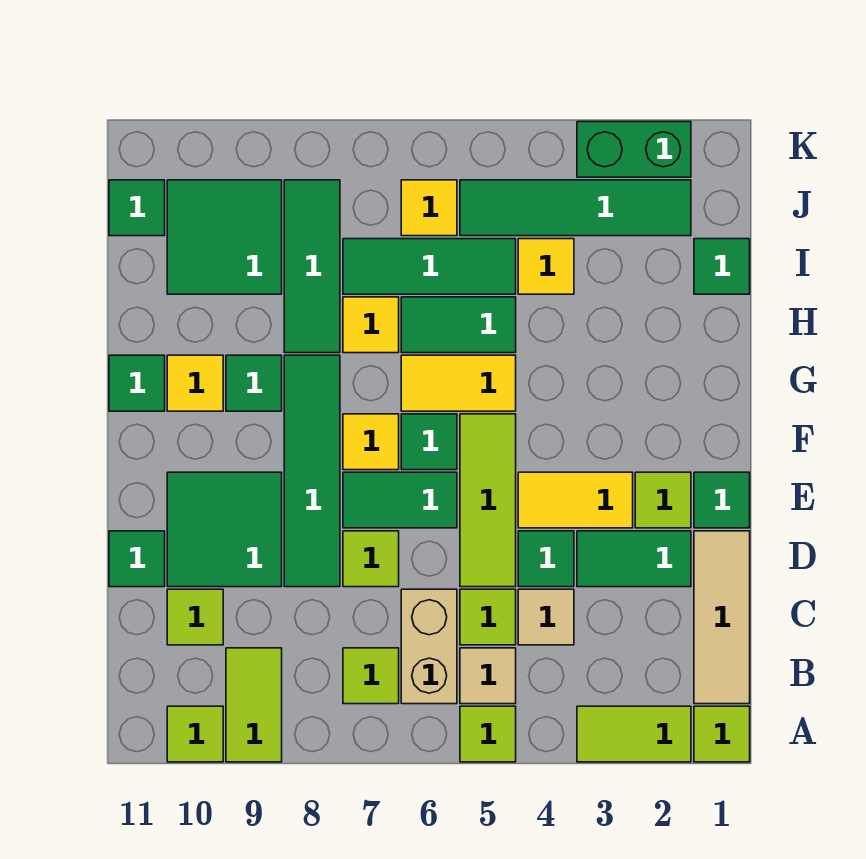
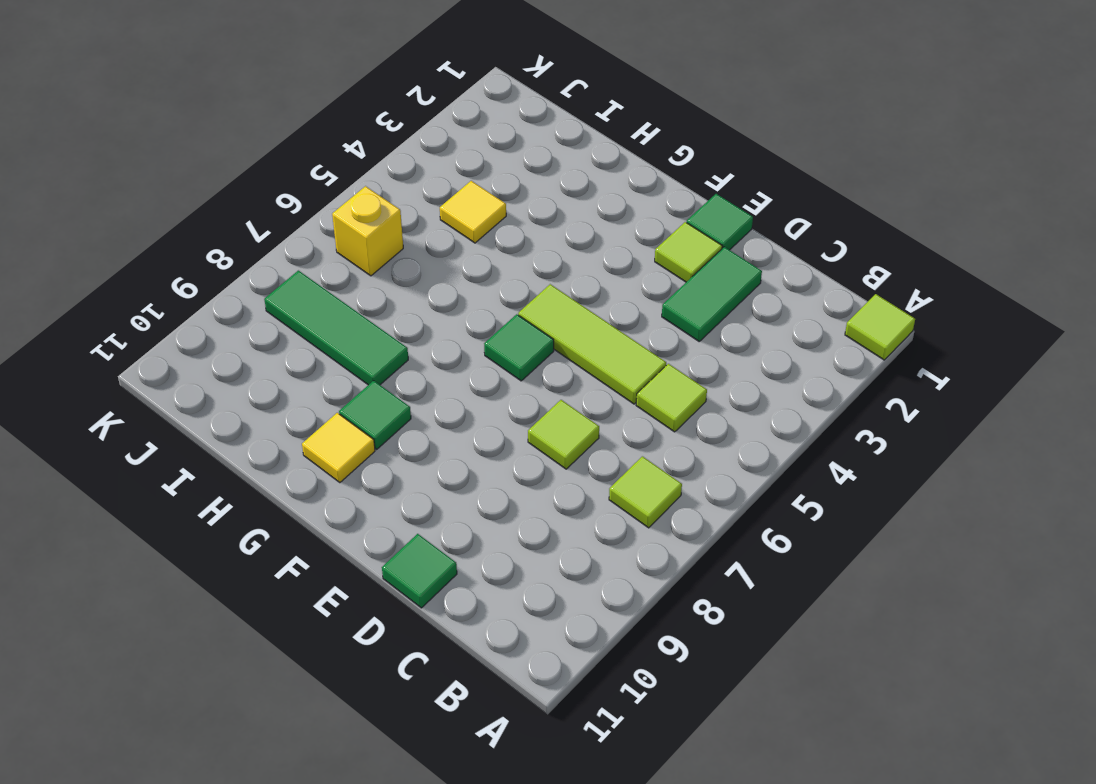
yellow brick J6 level 1 -> yellow tile J6 level 1
none -> lime tile A2:A3 level 1
none -> lime tile A5 level 1
none -> lime tile A9:B9 level 1
none -> lime tile A10 level 1

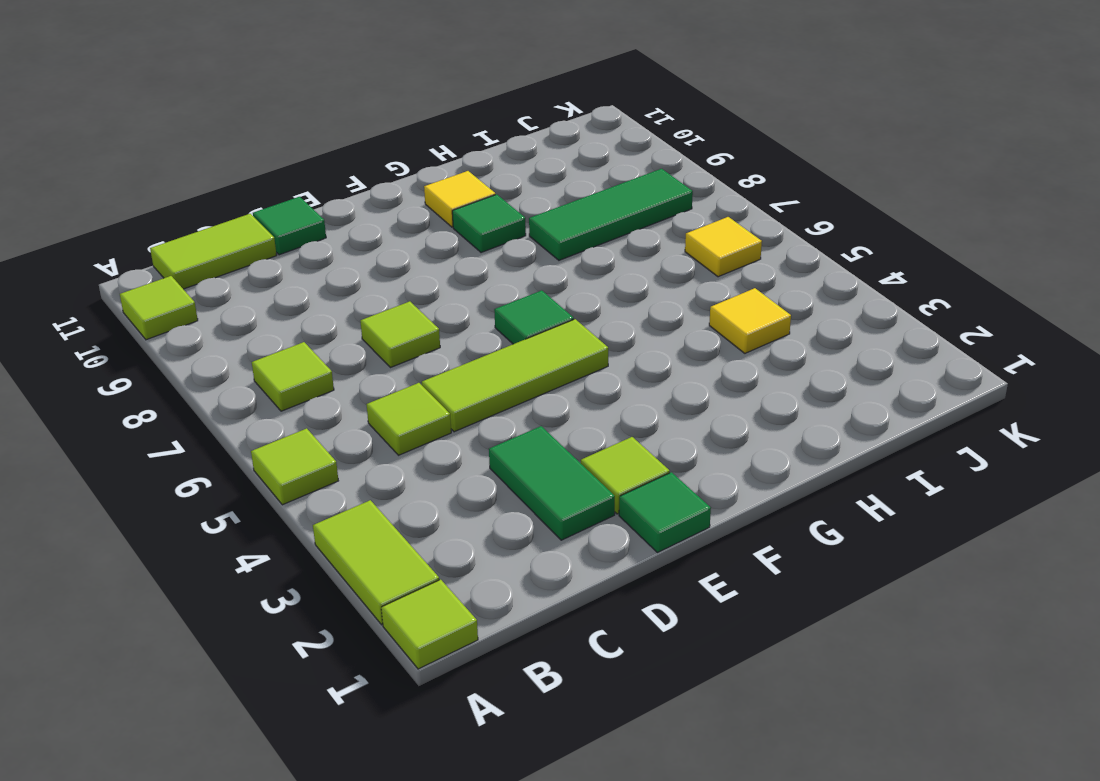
lime tile B11:C11 level 1 -> lime tile A9:B9 level 1
none -> tan tile B1:D1 level 1
none -> tan tile B5 level 1
none -> tan brick B6:C6 level 1
none -> tan tile C4 level 1

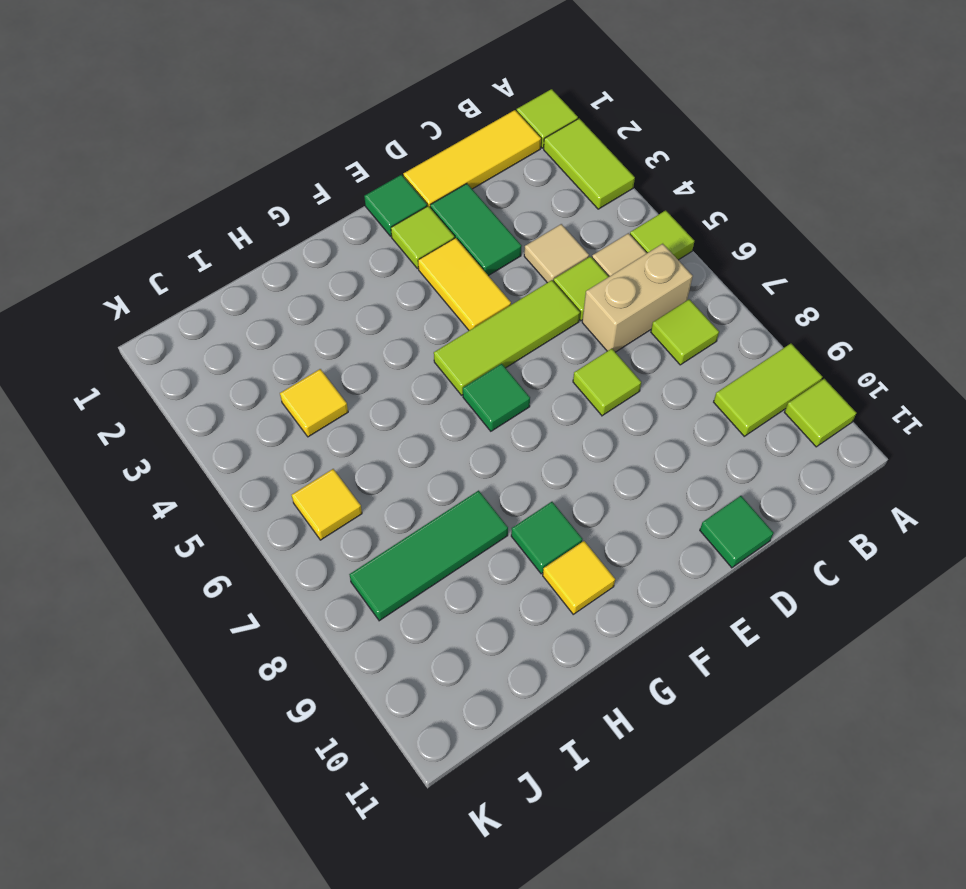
yellow tile B1:D1 level 1 -> tan tile B1:D1 level 1
none -> lime tile C10 level 1
none -> green tile D4 level 1
none -> green tile D8:G8 level 1
none -> green tile D9:E10 level 1

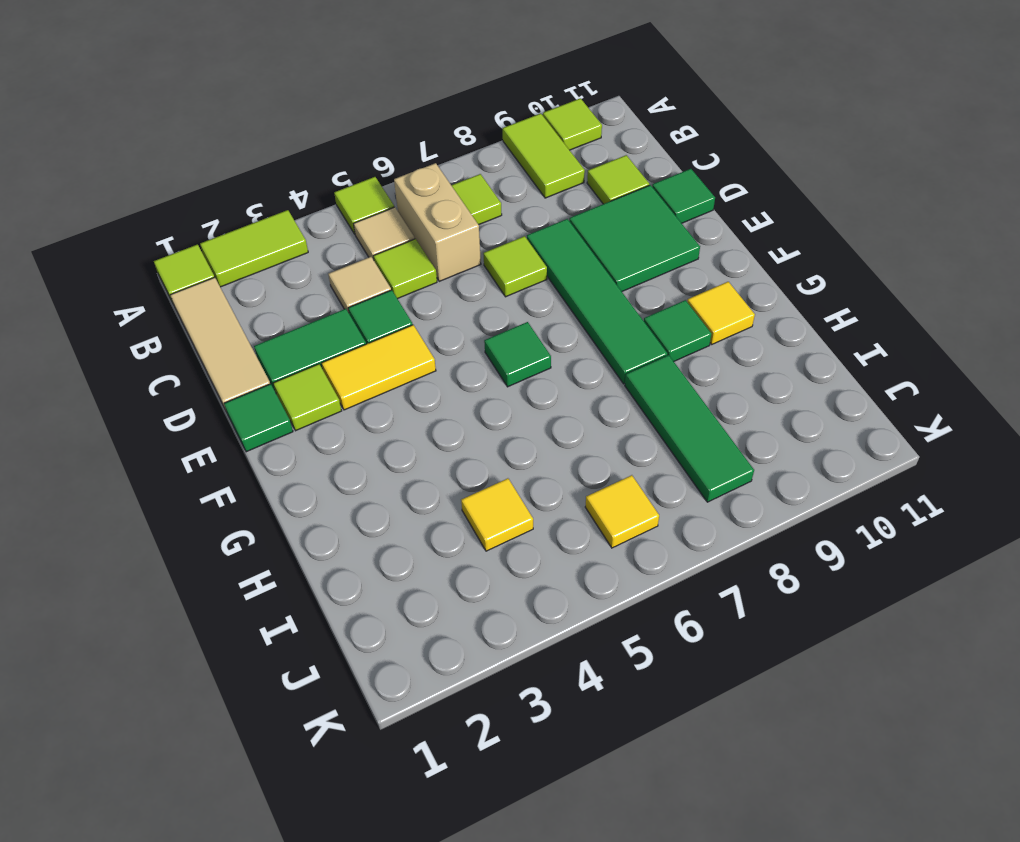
none -> lime tile D5:F5 level 1
none -> green tile E6:E7 level 1
none -> yellow tile F7 level 1
none -> yellow tile G5:G6 level 1

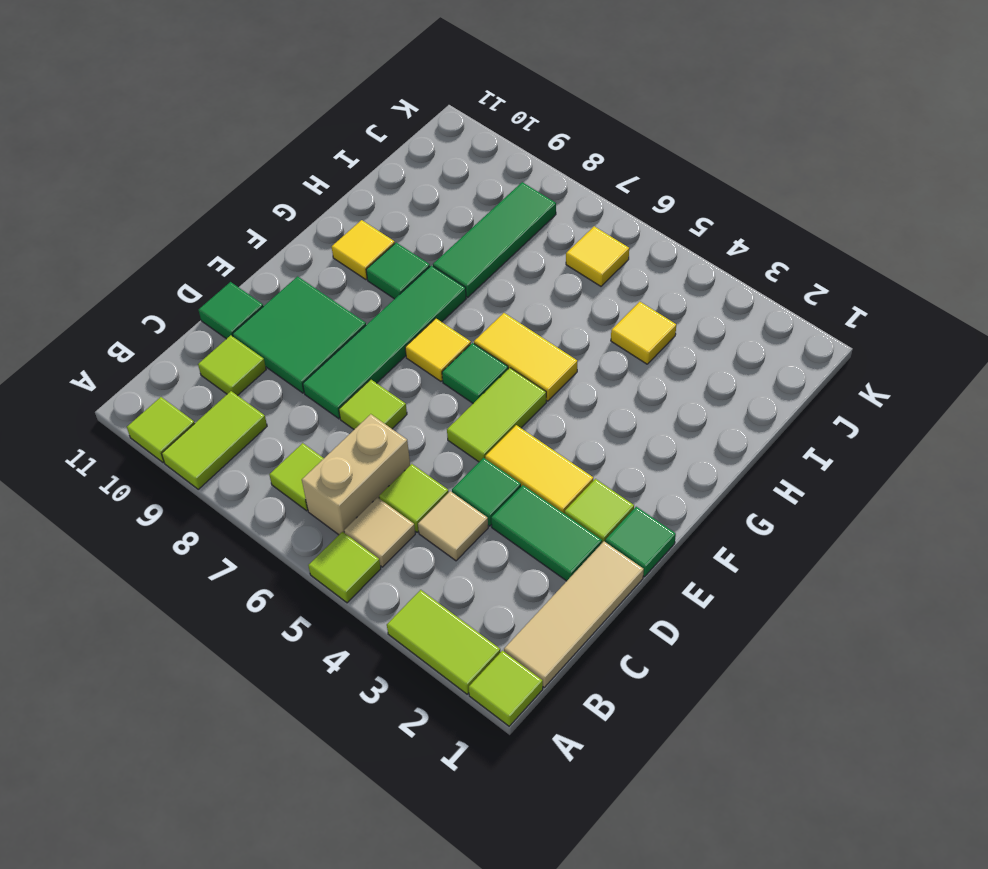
lime tile E5:F5 level 1 -> lime tile D5:F5 level 1
none -> green tile E6:E7 level 1
none -> green tile G11 level 1
none -> green tile H5:H6 level 1
none -> yellow tile H7 level 1

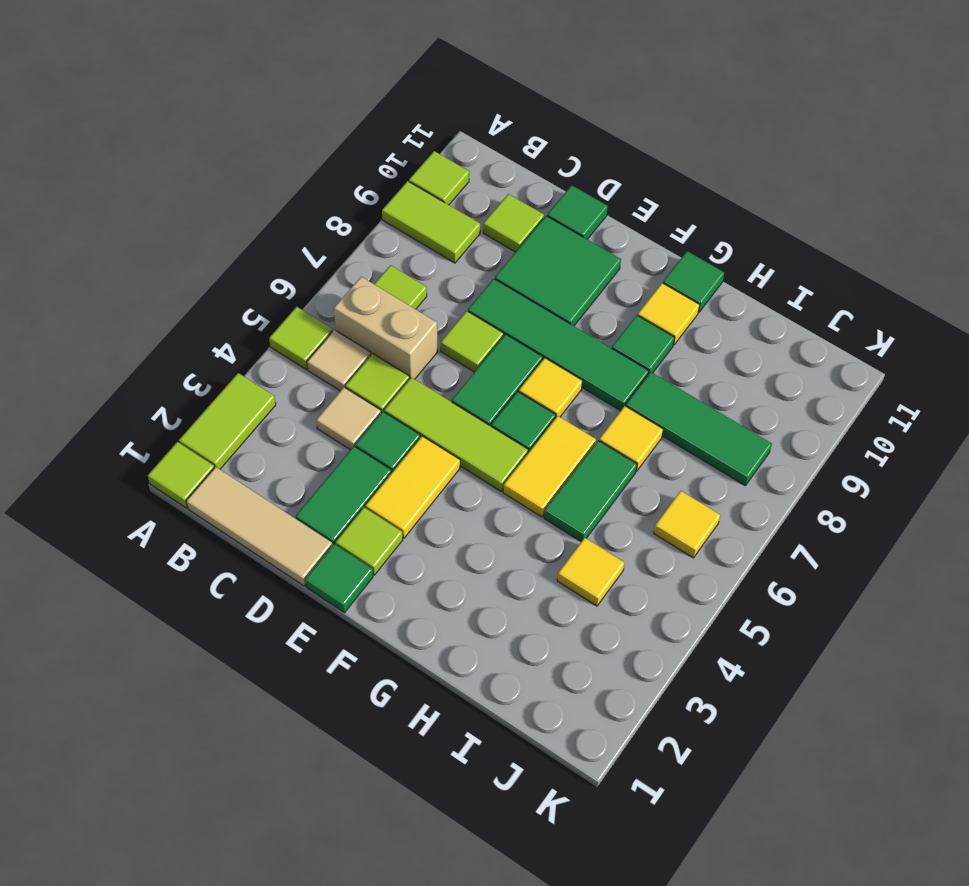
none -> green tile I1 level 1
none -> green tile I5:I7 level 1
none -> green tile I9:J10 level 1
none -> green tile J2:J5 level 1

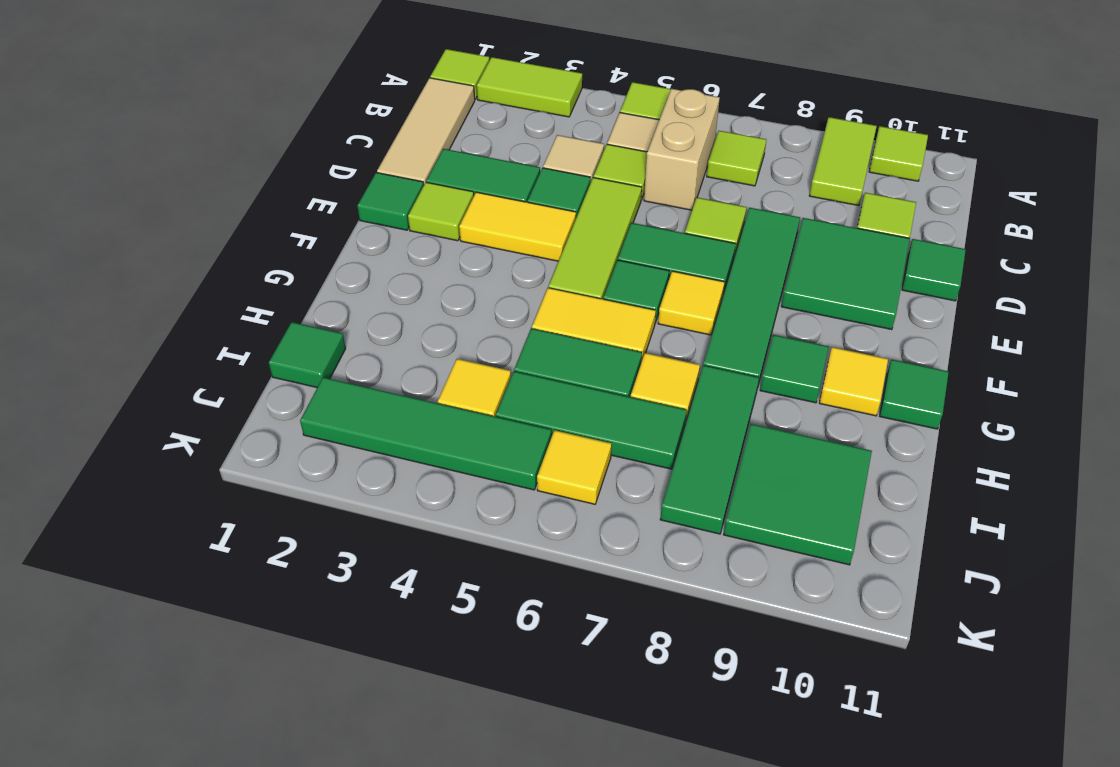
none -> green tile J11 level 1
none -> green brick K2:K3 level 1

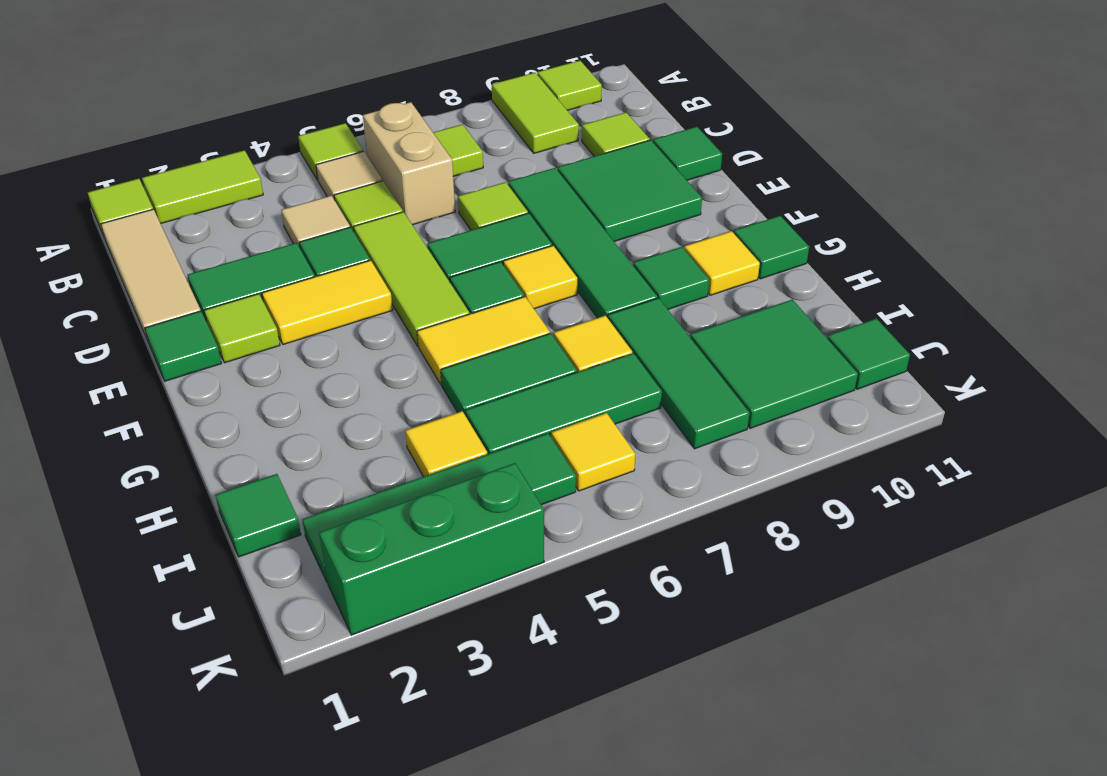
green brick K2:K4 level 1 -> green brick K2:K3 level 1

